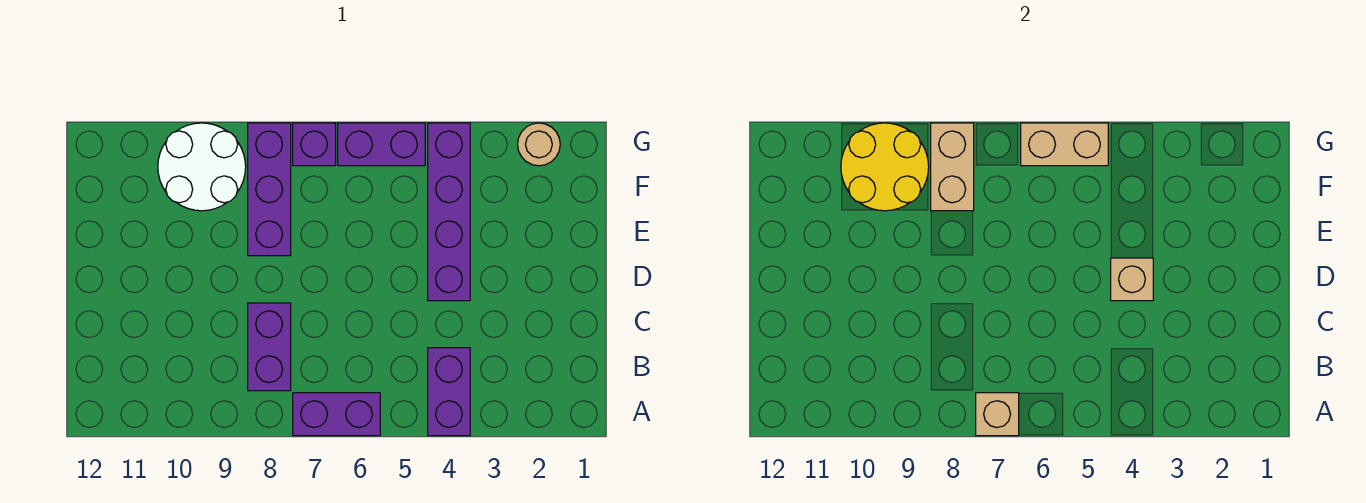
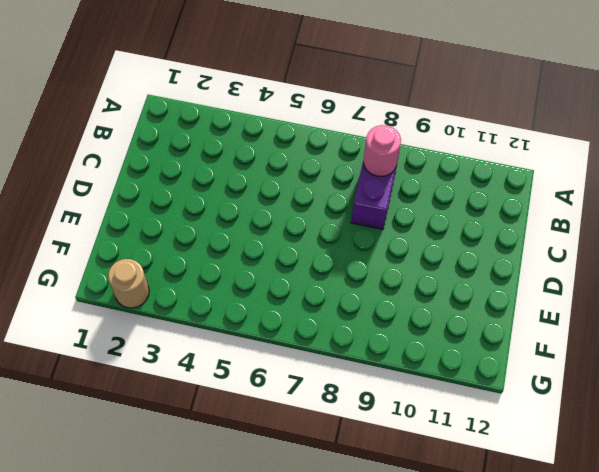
pink round brick B8 level 2 -> none
none -> purple brick A4:B4 level 1
none -> purple brick A6:A7 level 1
none -> purple brick D4:G4 level 1

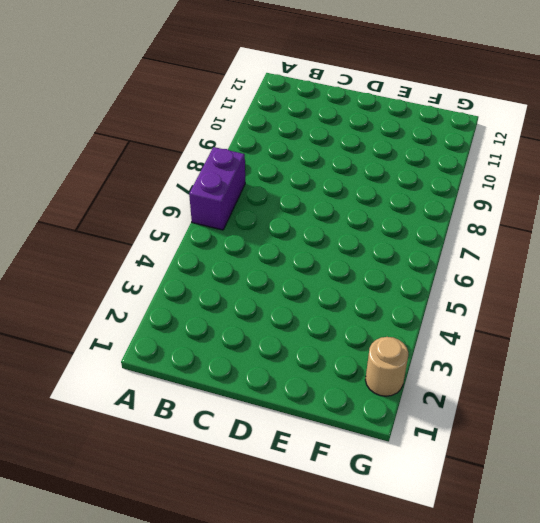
none -> purple brick A4:B4 level 1
none -> purple brick B8:C8 level 1
none -> purple brick D4:G4 level 1

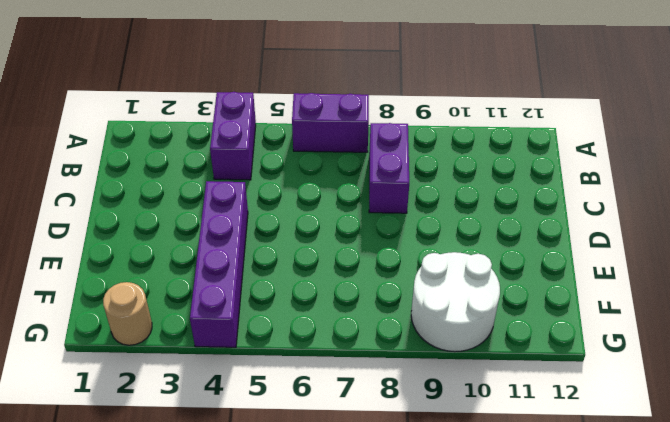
none -> purple brick E8:G8 level 1
none -> purple brick G5:G6 level 1
none -> purple brick G7 level 1

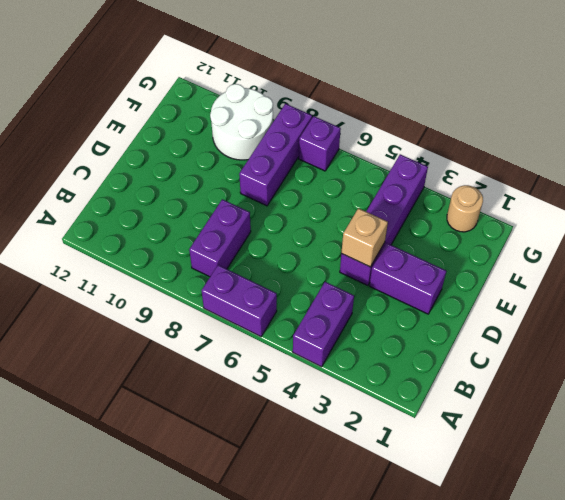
purple brick D2:D3 level 1 -> purple brick G5:G6 level 1
none -> tan brick A7 level 2
none -> tan brick F8:G8 level 2
none -> yellow round brick F9:G10 level 2

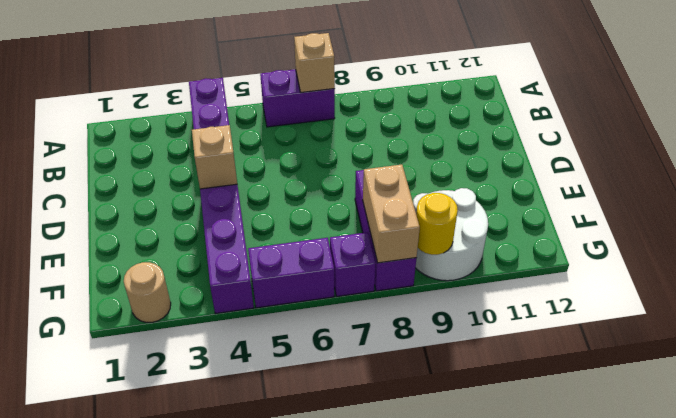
yellow round brick G9 level 2 -> yellow round brick F9:G10 level 2
none -> purple brick B8:C8 level 1
none -> tan brick G5:G6 level 2

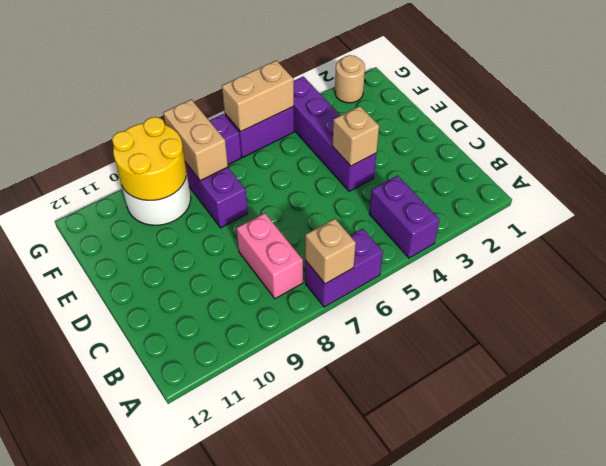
pink brick B8:C8 level 1 -> purple brick B8:C8 level 1

